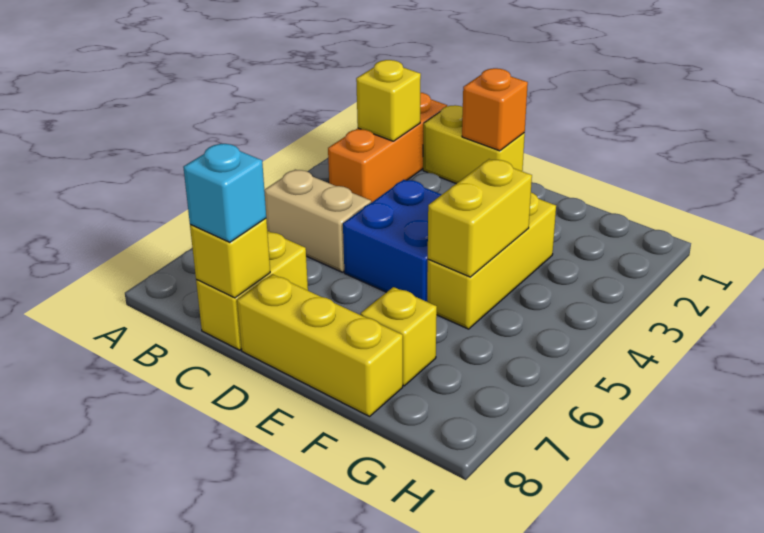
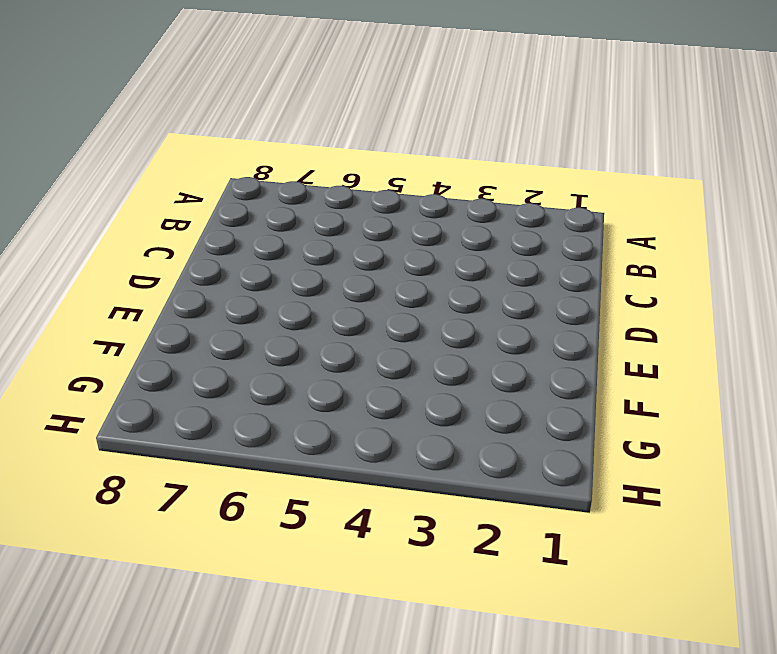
none -> orange brick B1:B3 level 1
none -> tan brick B5:C5 level 1
none -> yellow brick C1:D1 level 1

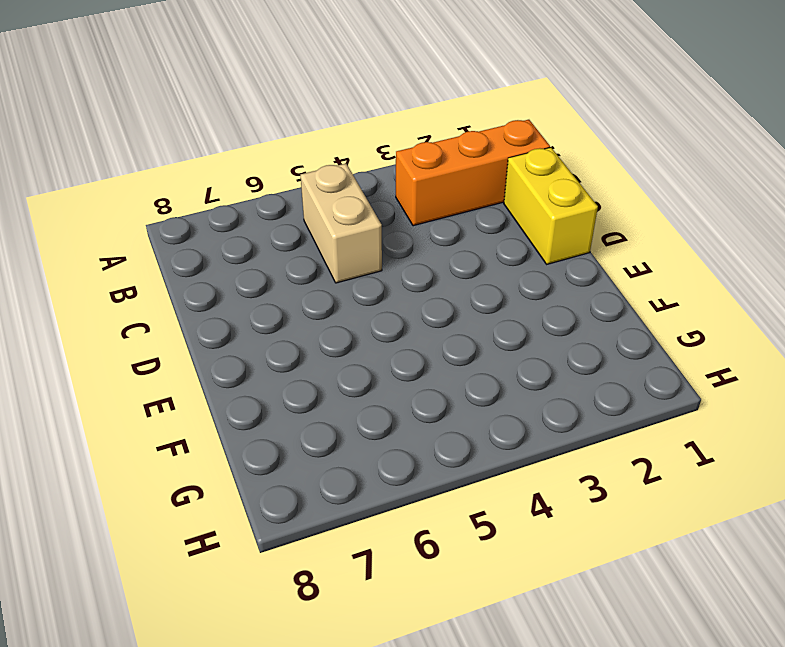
none -> yellow brick C7:C8 level 1
none -> blue brick D4:E5 level 1
none -> yellow brick D8:F8 level 1

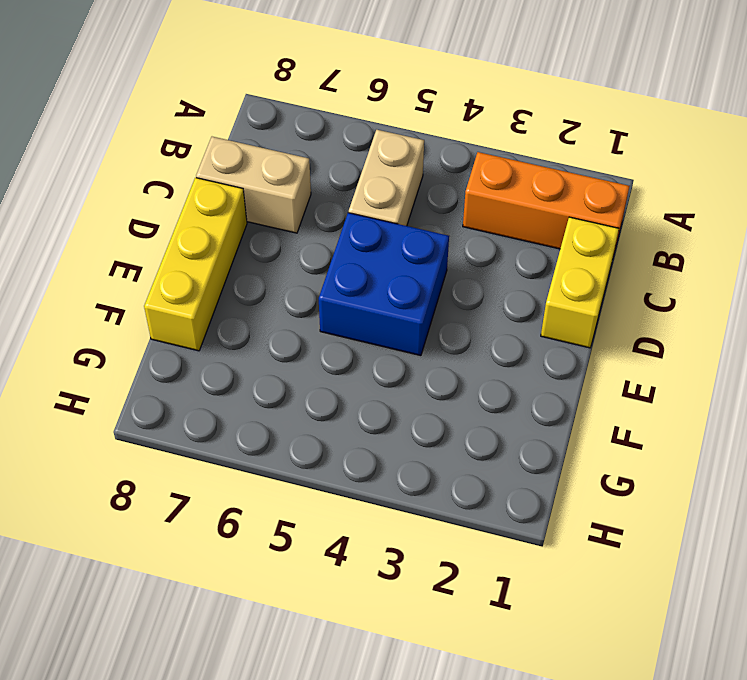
tan brick C7:C8 level 1 -> yellow brick C7:C8 level 1
none -> yellow brick F3:F5 level 1
none -> yellow brick F7 level 1
none -> yellow brick B2 level 2

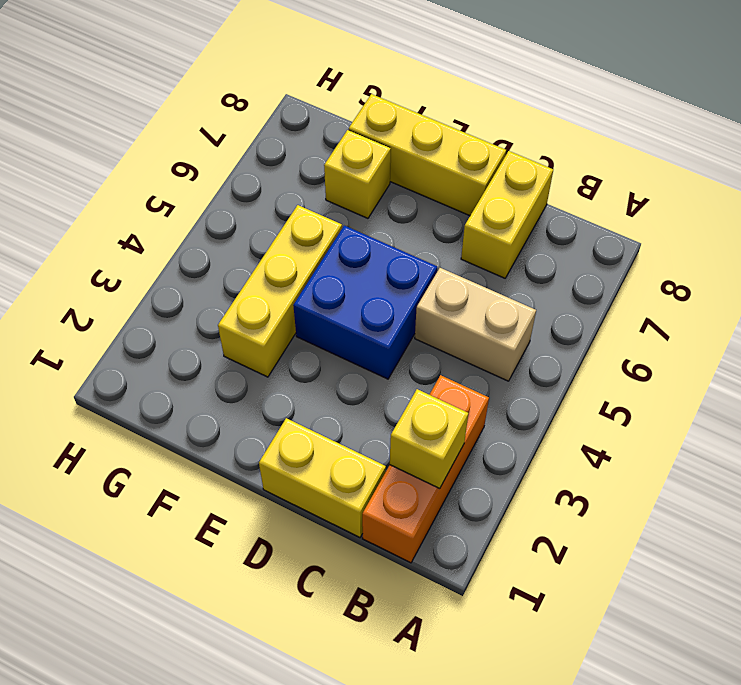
none -> yellow brick C8 level 2
none -> orange brick D1 level 2
none -> yellow brick F4:F5 level 2

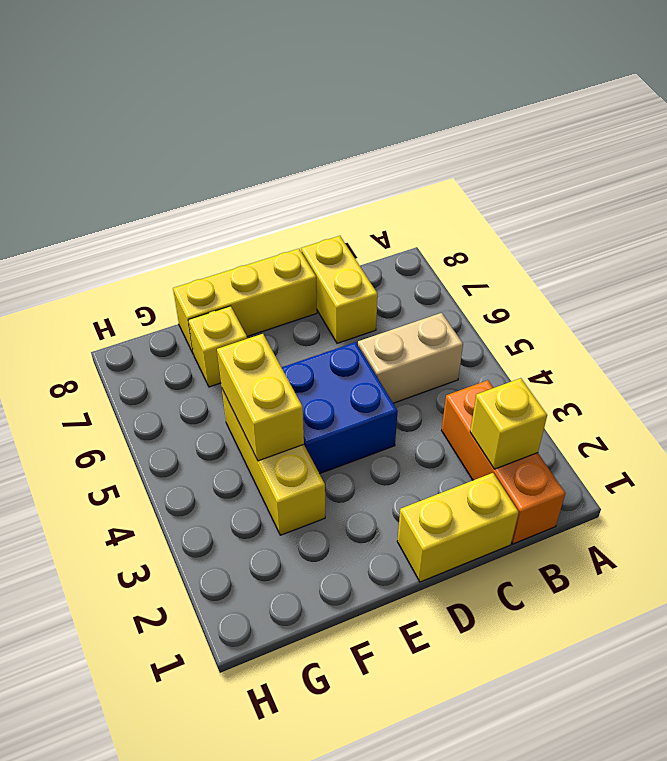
none -> yellow brick C8 level 2
none -> orange brick D1 level 2
none -> cyan brick C8 level 3

